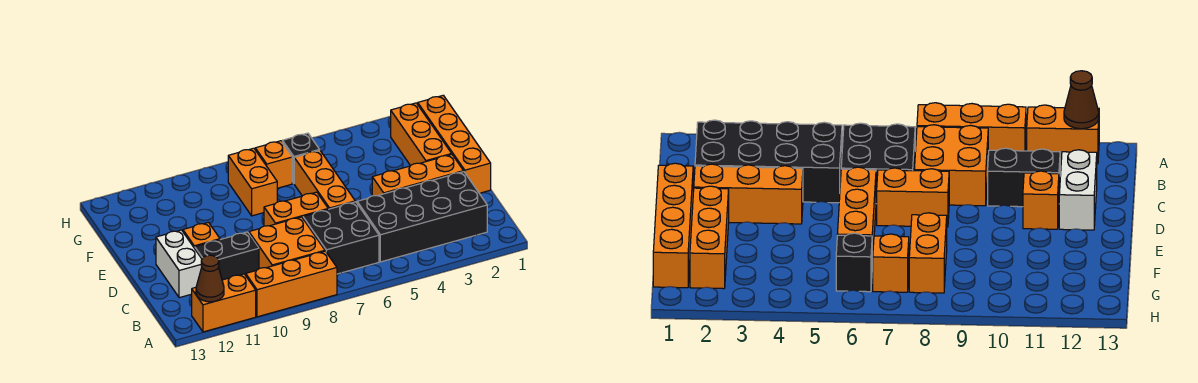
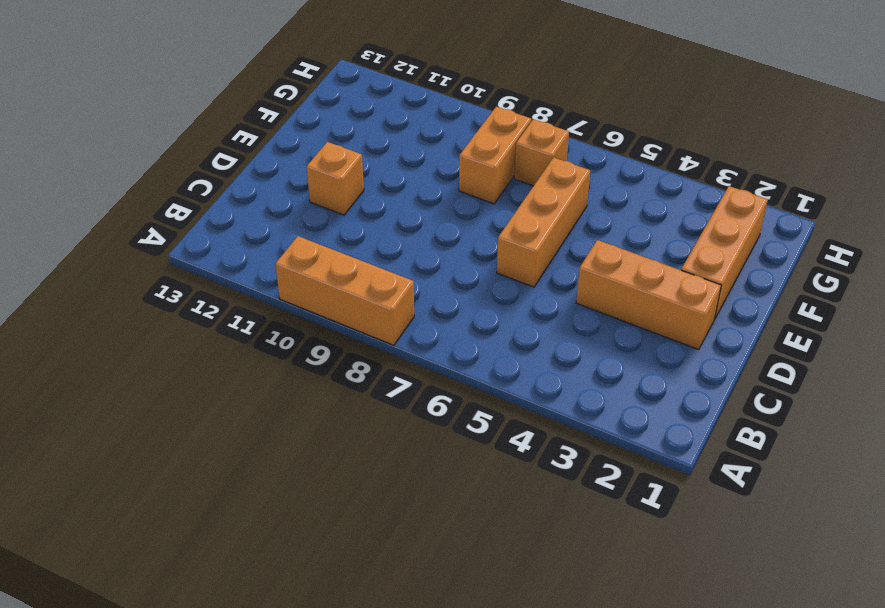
none -> orange brick A11:A12 level 1
none -> black brick B2:C5 level 1
none -> black brick B6:C7 level 1

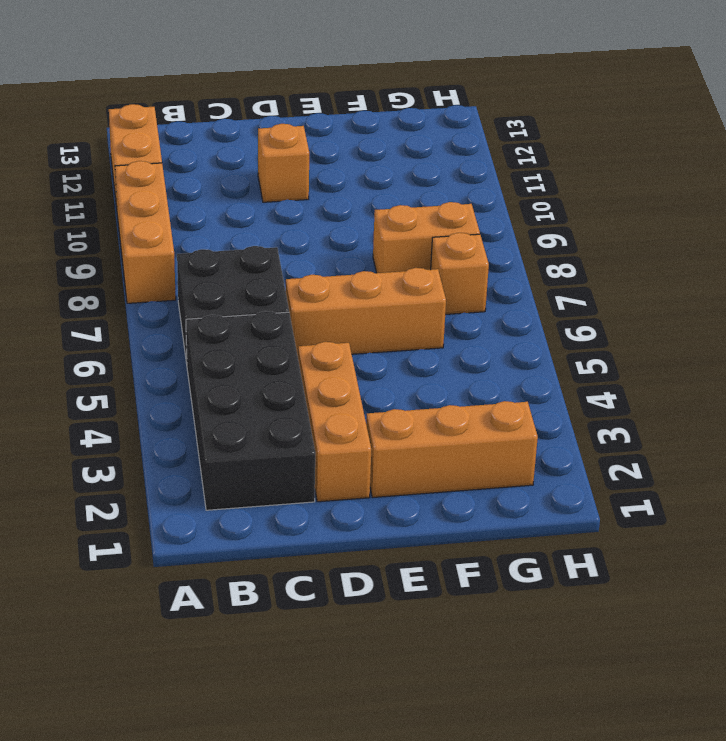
none -> orange brick B8:C9 level 1
none -> black brick C10:C11 level 1
none -> white brick C12:D12 level 1

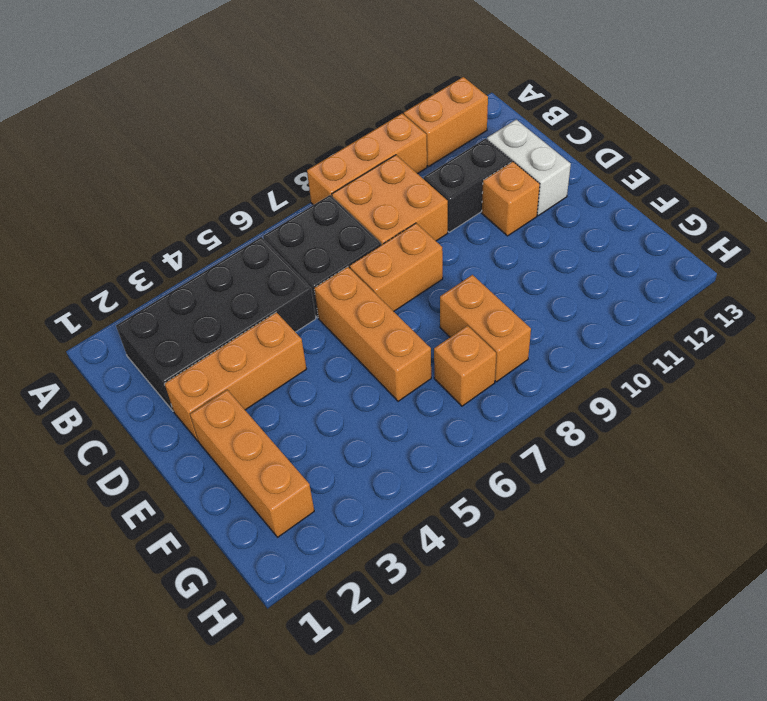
none -> orange brick D1:G1 level 1
none -> black brick G6 level 1
none -> brown cone A12 level 2

